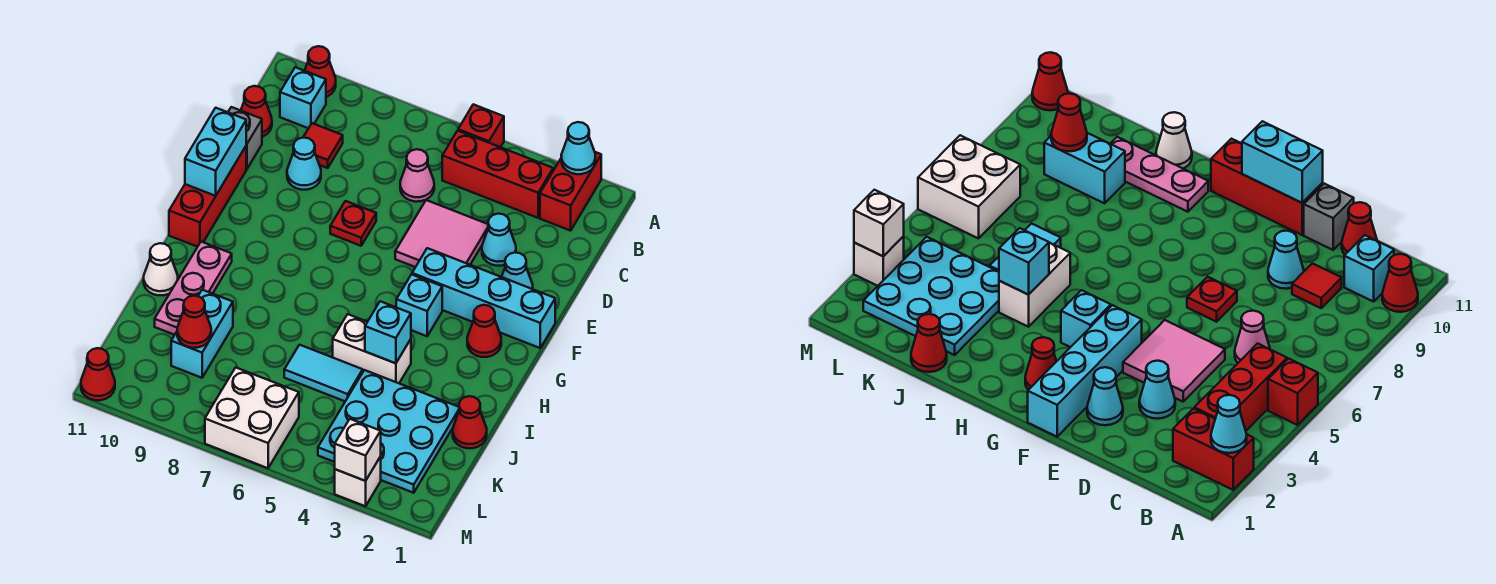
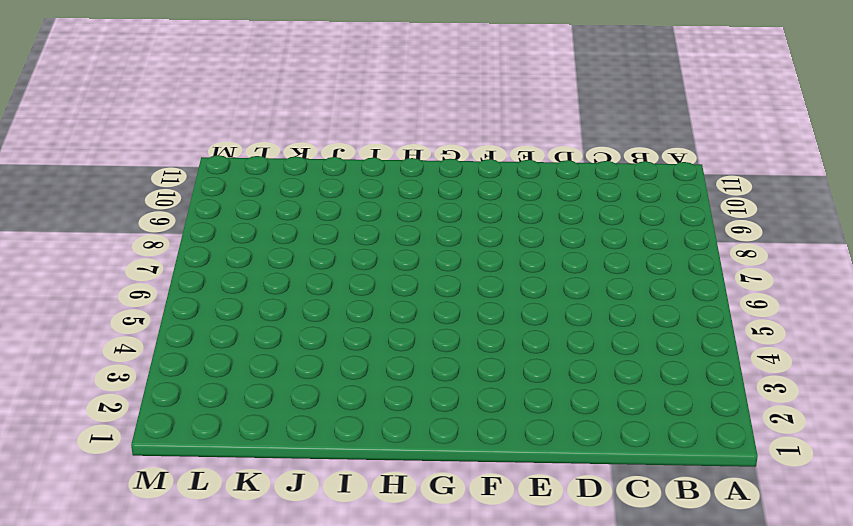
none -> red brick A2:B2 level 1
none -> red brick A5 level 1
none -> red cone A10 level 1
none -> red brick B3:B5 level 1

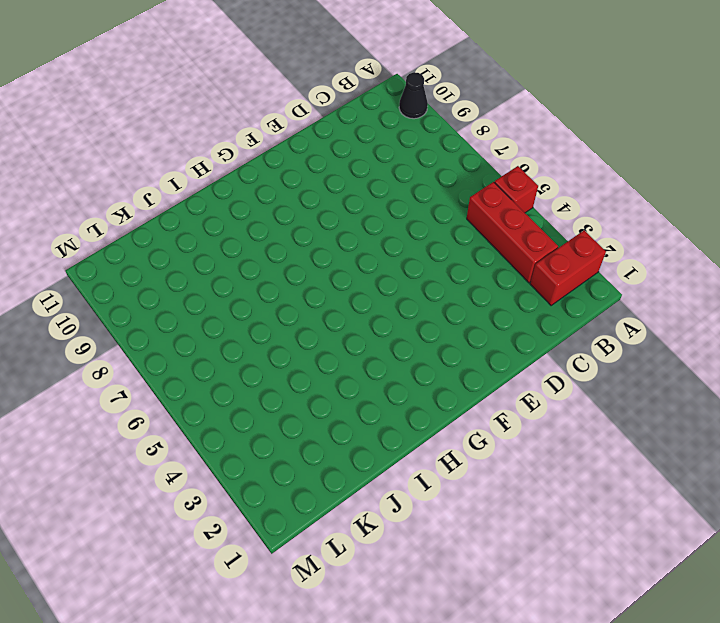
black cone A10 level 1 -> red cone A10 level 1
none -> cyan brick B10 level 1
none -> pink cone C6 level 1
none -> red tile C9 level 1
none -> red cone C11 level 1

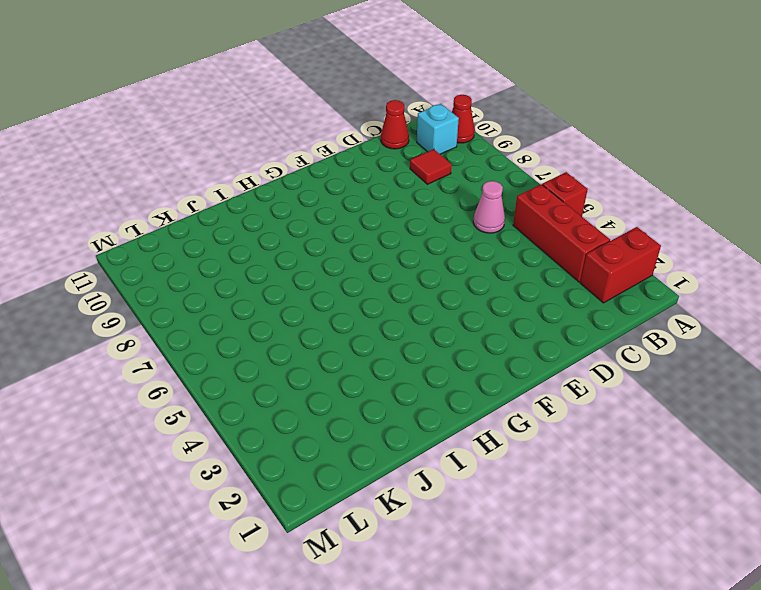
none -> cyan cone D3 level 1
none -> pink tile D4:E5 level 1
none -> cyan cone D9 level 1
none -> grey brick D11 level 1

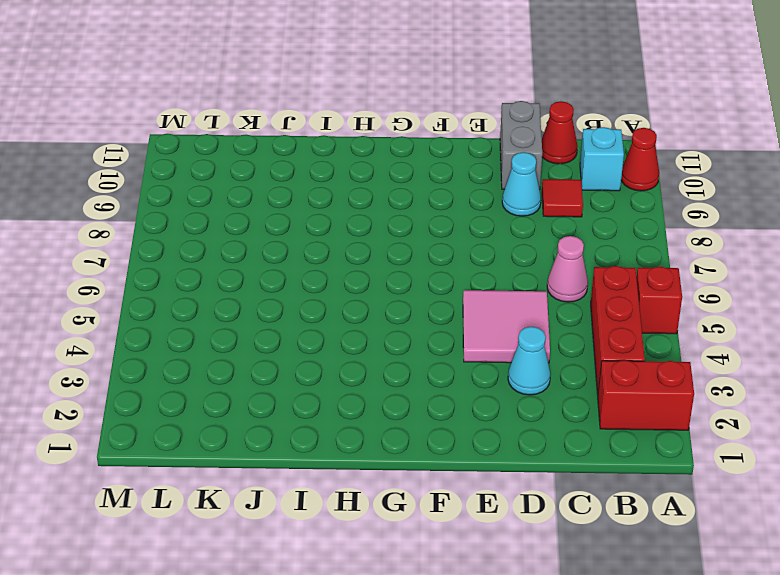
grey brick D10:D11 level 1 -> grey brick D11 level 1
none -> cyan cone E2 level 1
none -> red plate E7 level 1
none -> red brick E11:G11 level 1
none -> cyan brick F1:F4 level 1

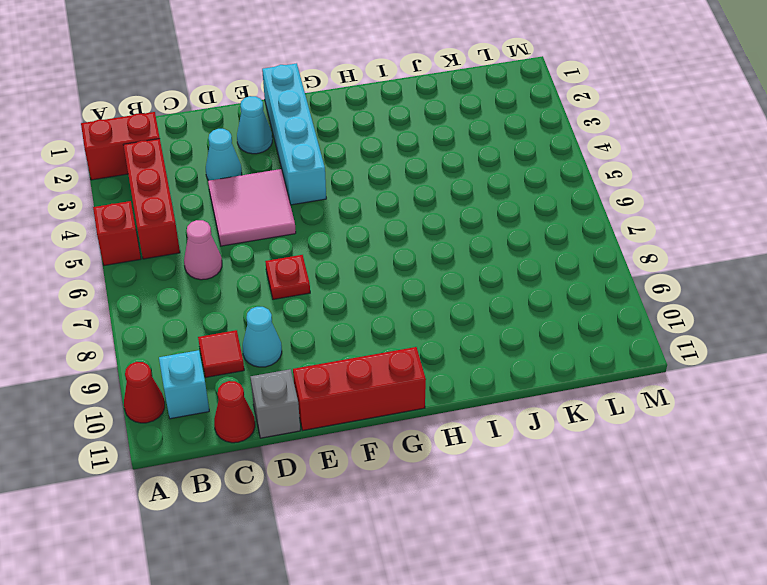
none -> red cone G2 level 1
none -> cyan brick G4 level 1
none -> pink plate H10:J10 level 1
none -> white brick I4:I5 level 1

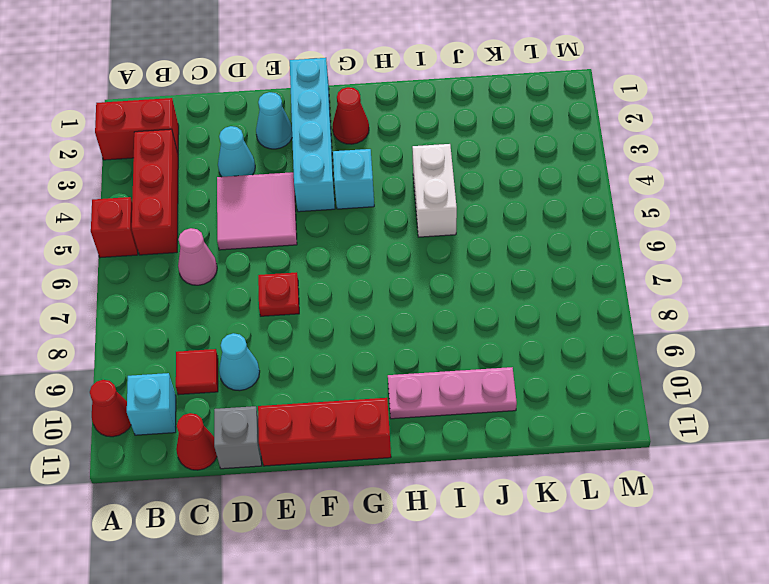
none -> white cone I11 level 1
none -> red cone J1 level 1
none -> cyan plate J2:L4 level 1
none -> cyan tile J5:J6 level 1

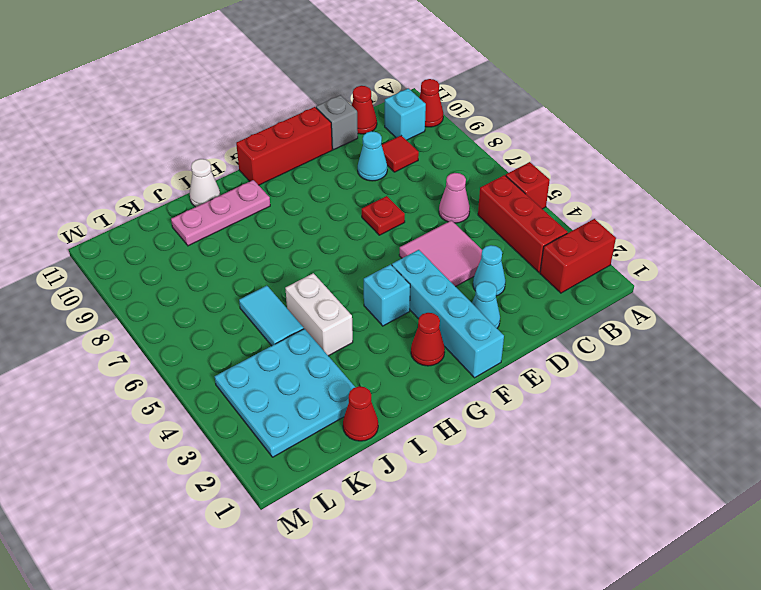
none -> cyan brick J9:K9 level 1
none -> white brick L6:M7 level 1
none -> white brick M3 level 1
none -> red cone M11 level 1

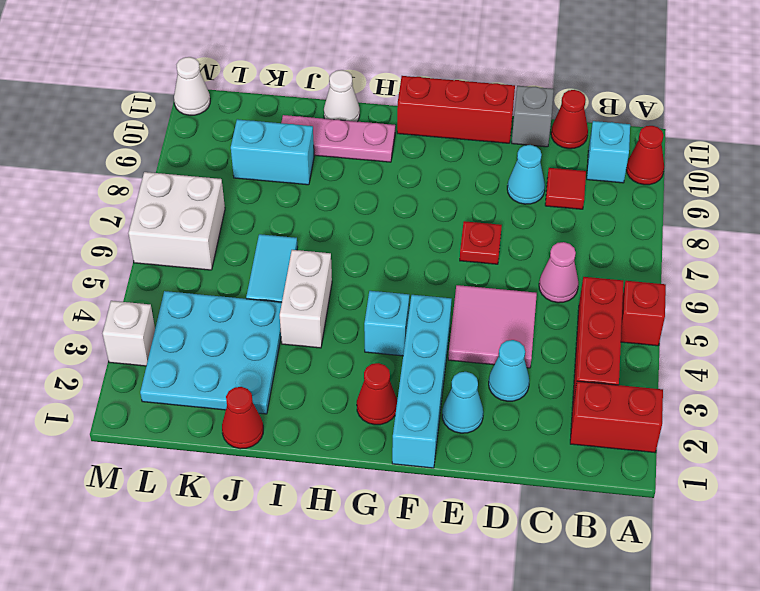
white cone M11 level 1 -> red cone M11 level 1
none -> cyan cone A2 level 2
none -> cyan brick E11:F11 level 2
none -> cyan brick I4 level 2
none -> red cone K9 level 2

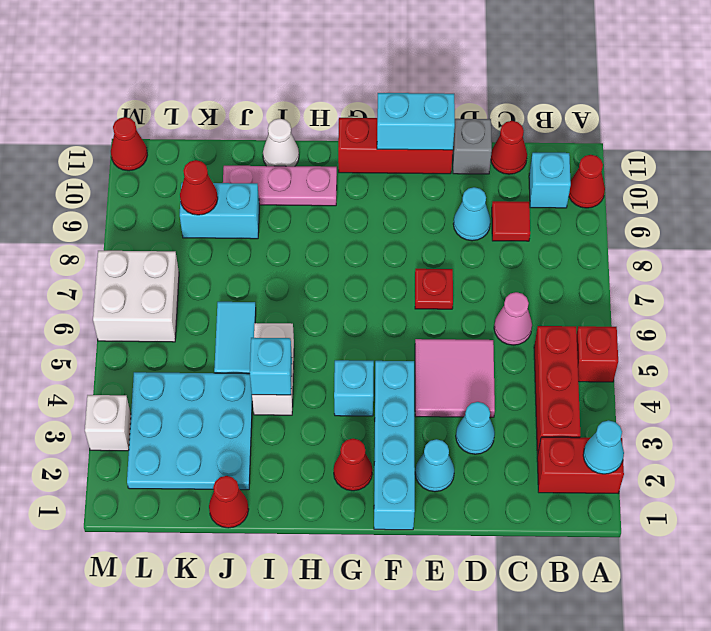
none -> white brick M3 level 2

